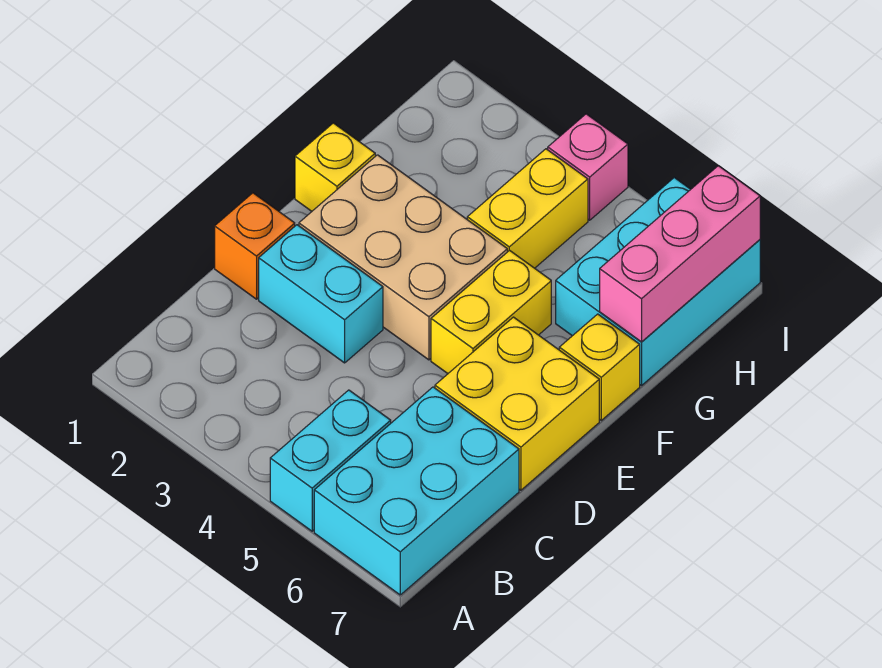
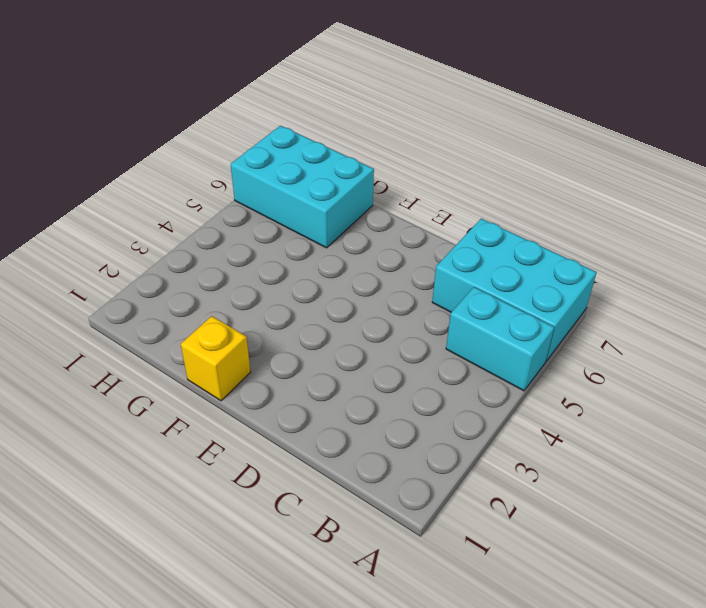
none -> orange brick D1 level 1
none -> cyan brick D2:D3 level 1
none -> yellow brick D6:E7 level 1

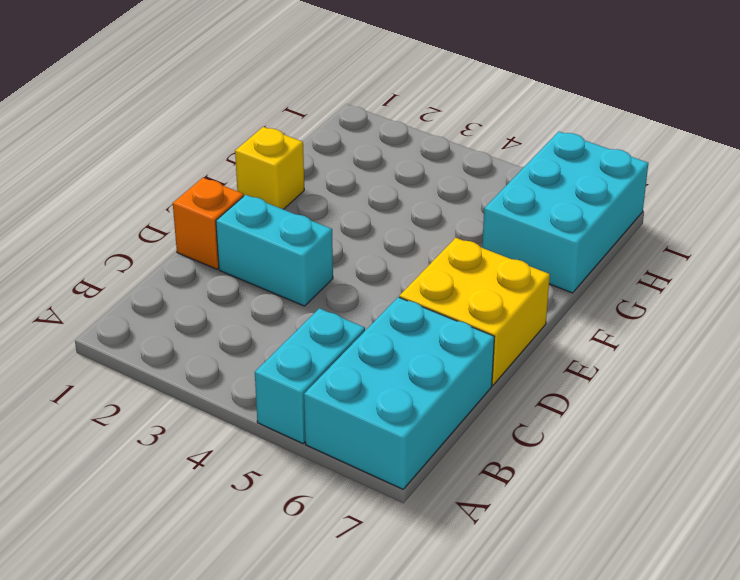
none -> tan brick E2:F4 level 1
none -> yellow brick E5:F5 level 1
none -> yellow brick F7 level 1

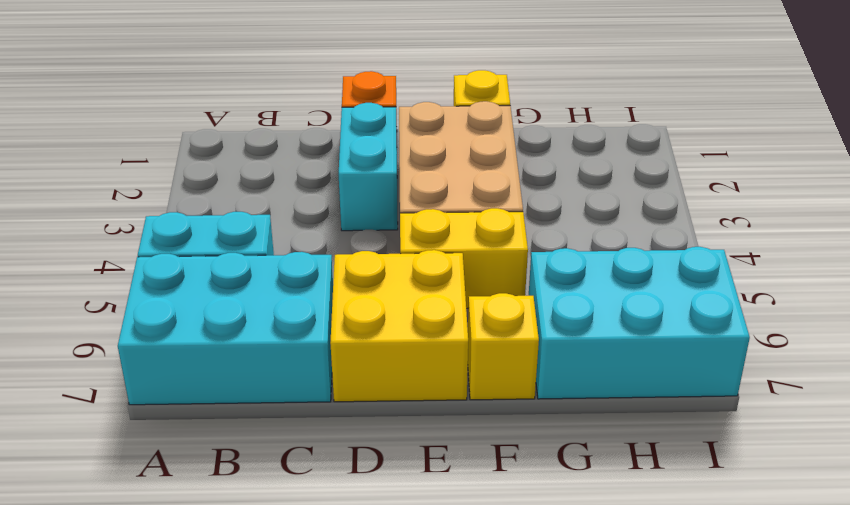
none -> yellow brick G4:H4 level 1
none -> pink brick I4 level 1
none -> pink brick G7:I7 level 2

